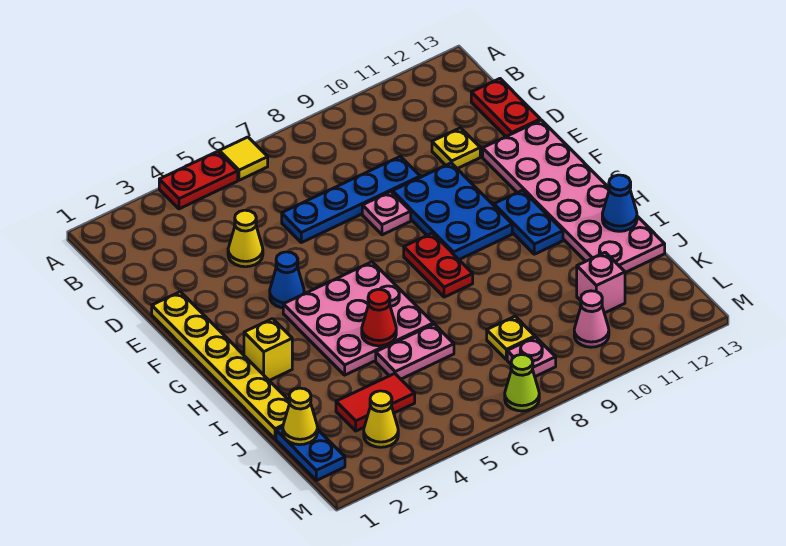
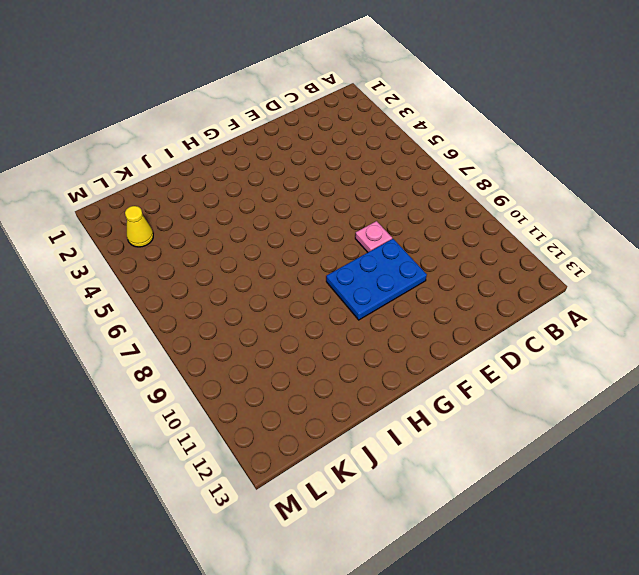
none -> red plate A4:A5 level 1
none -> yellow tile A6 level 1
none -> red plate C13:D13 level 1

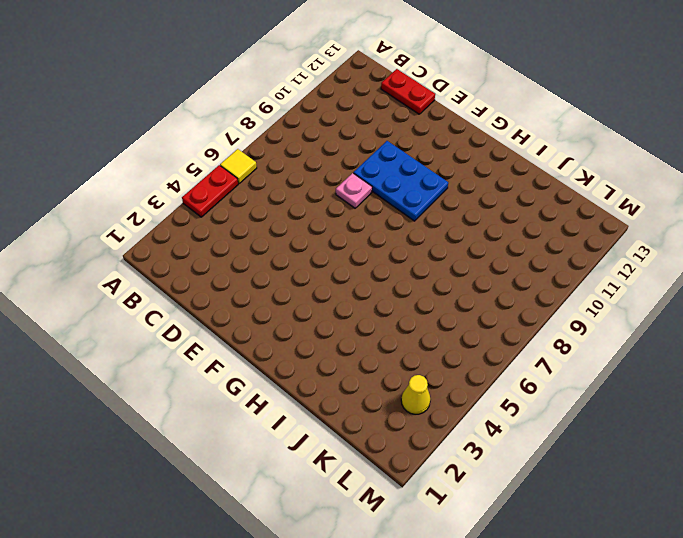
none -> yellow cone D4 level 1
none -> blue plate D6:D9 level 1
none -> yellow plate D11 level 1

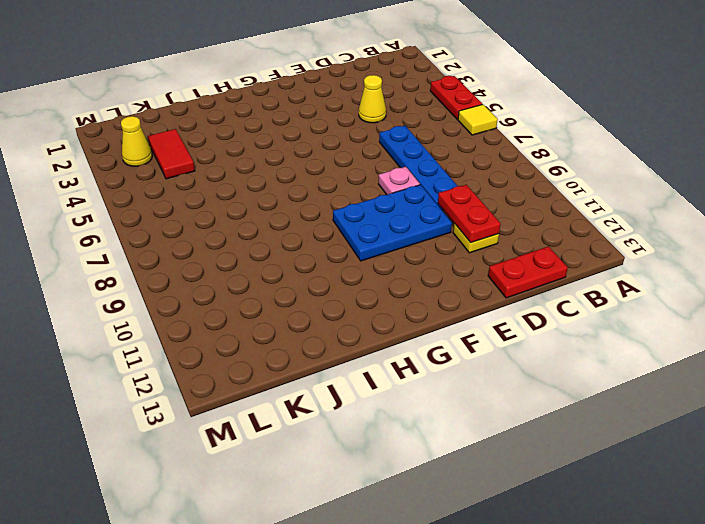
red plate D10:D11 level 2 -> red plate G8:H8 level 1
none -> yellow plate E1:J1 level 1
none -> pink plate E12:J13 level 1
none -> blue cone F4 level 1

